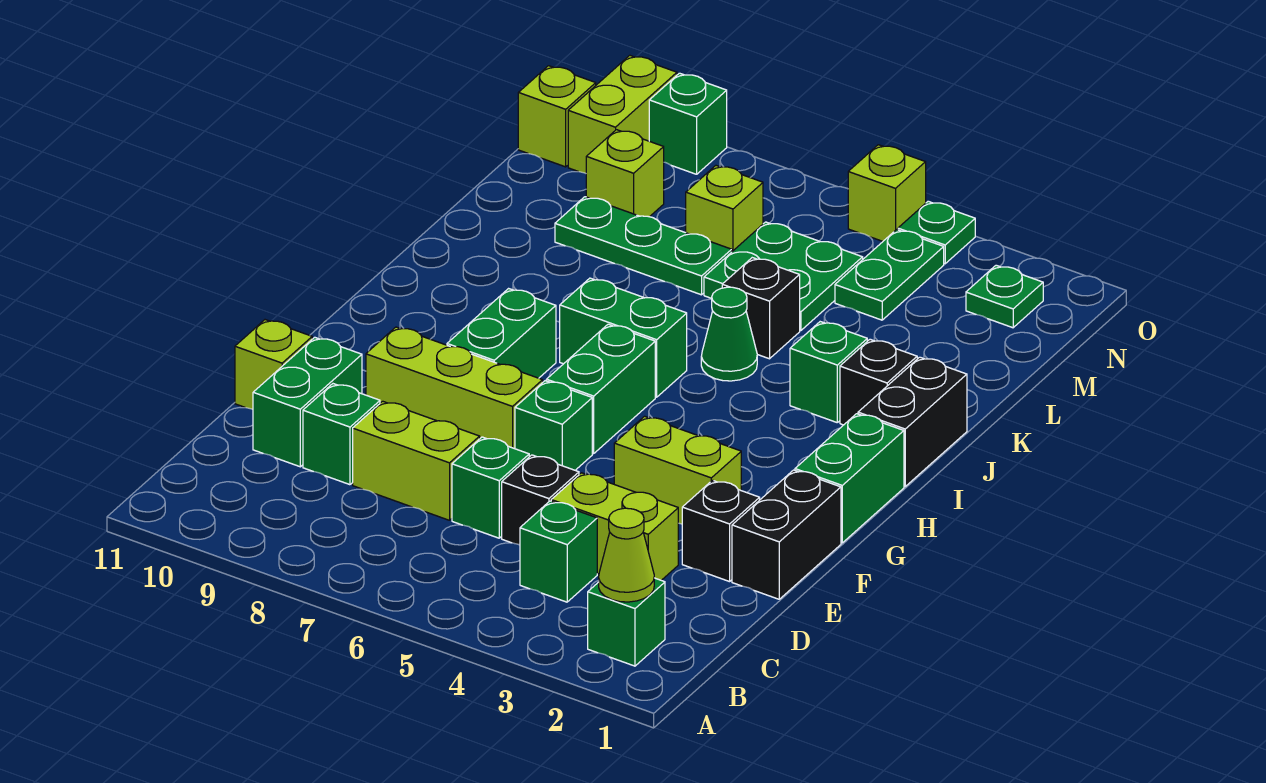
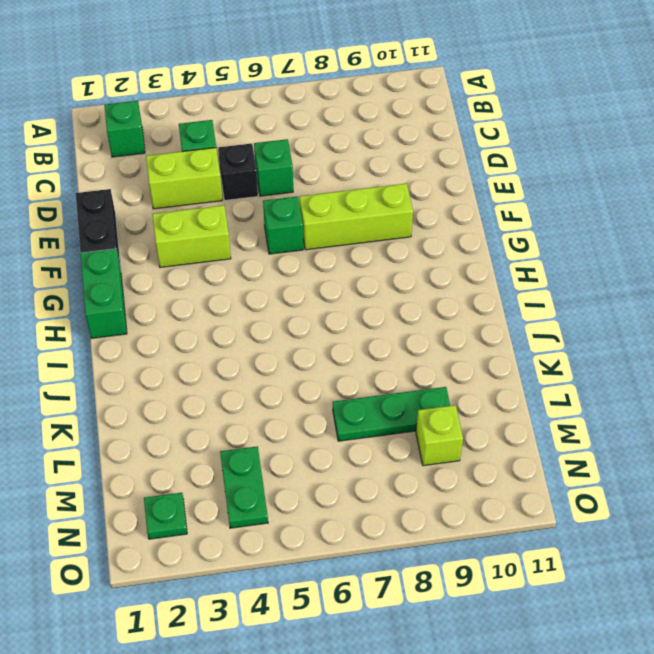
none -> lime brick D7:D8 level 1
none -> green brick D9 level 1
none -> green brick D10:E10 level 1
none -> black brick E2 level 1

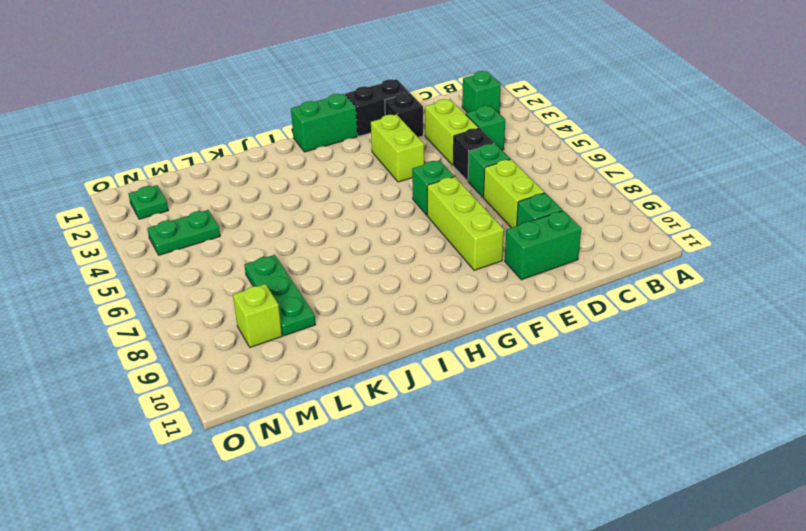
none -> lime brick E11 level 1
none -> green brick G6:H6 level 1
none -> green brick G8:H8 level 1
none -> black brick I1:J1 level 1

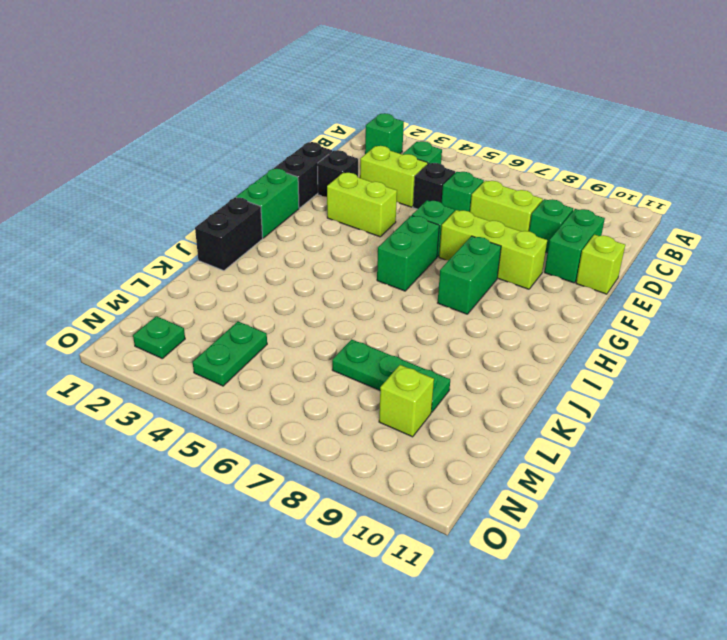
none -> green brick I6:I7 level 1
none -> black brick J2 level 1
none -> green brick J3 level 1
none -> green cone J5 level 1

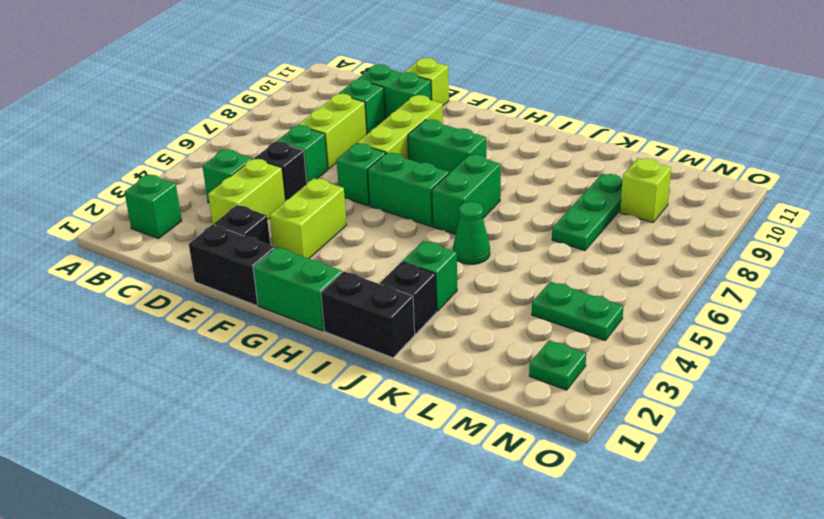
none -> black brick K5 level 1
none -> green plate L5:M6 level 1
none -> lime brick M7 level 1
none -> lime brick N10:O10 level 1

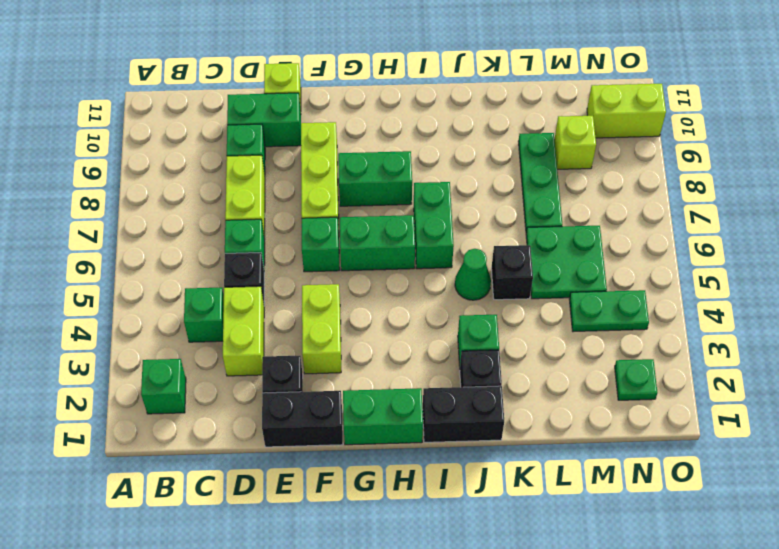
none -> lime brick M7 level 1
none -> lime brick N11 level 1
none -> green plate O4 level 1
none -> lime brick O5 level 1

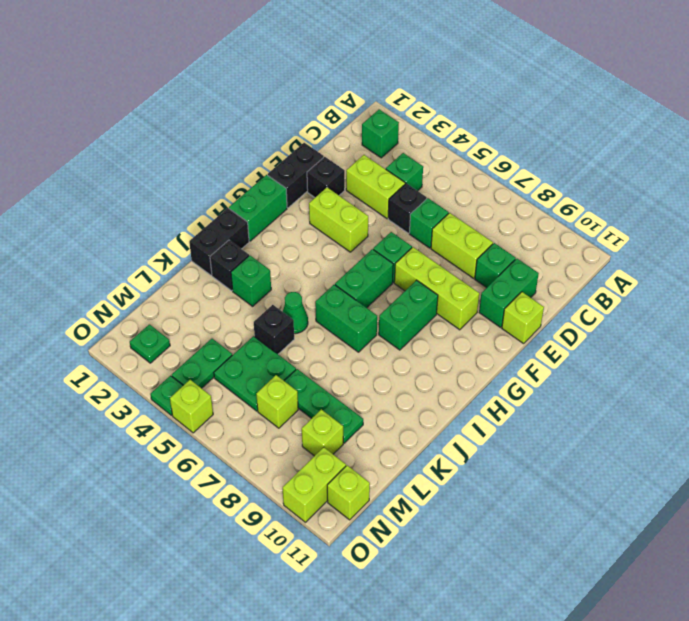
none -> green brick O9 level 1
none -> lime cone B2 level 2

